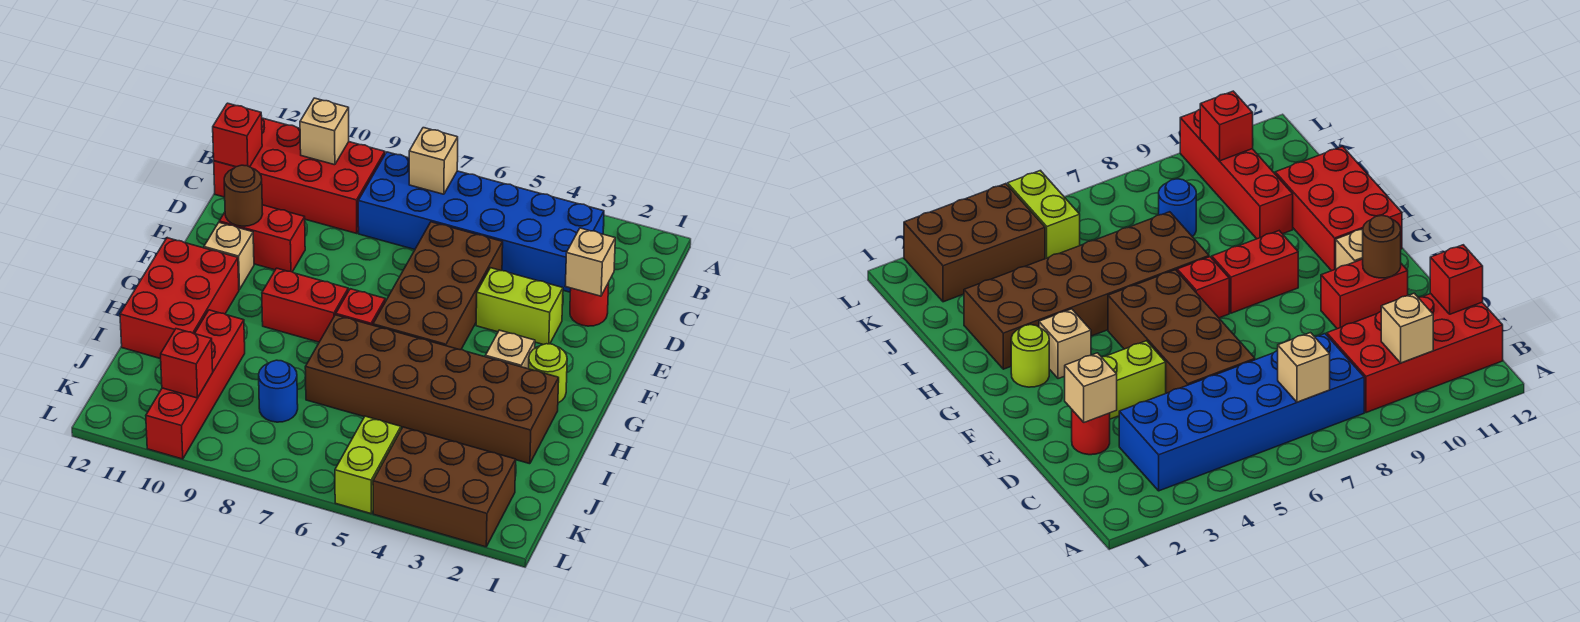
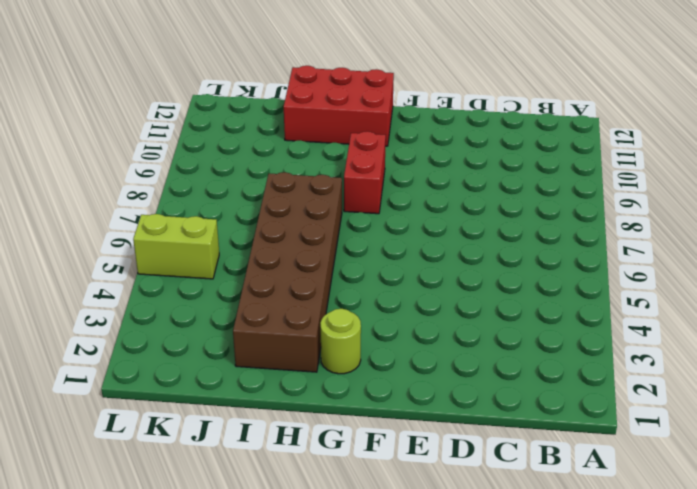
none -> blue brick B3:C8 level 1
none -> red brick B9:C12 level 1
none -> red round brick D2 level 1

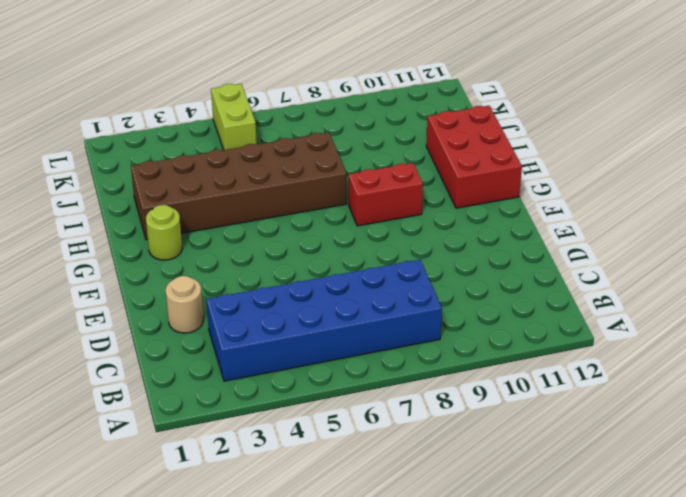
tan round brick D2 level 1 -> red round brick D2 level 1
none -> red brick B9:C12 level 1
none -> brown brick D5:G6 level 1
none -> lime brick E3:E4 level 1

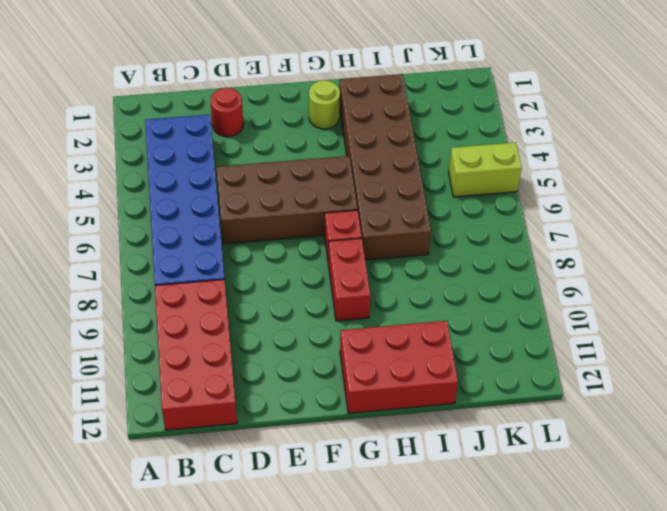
none -> lime brick E3:E4 level 1
none -> red brick E10:E11 level 1
none -> tan brick F11 level 1

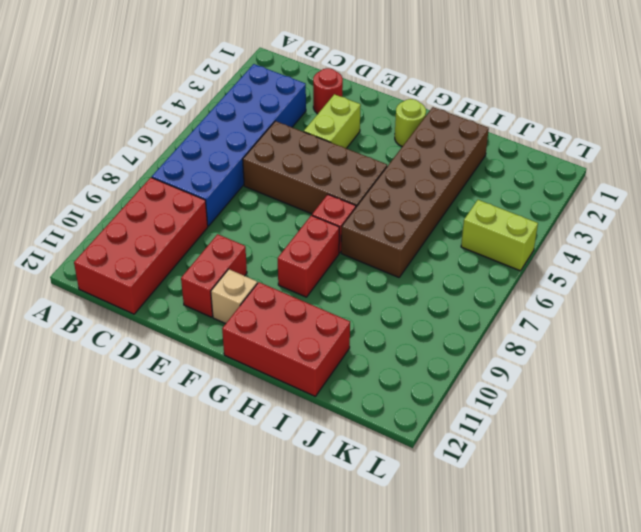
none -> tan brick G3 level 1
none -> red brick I10:L10 level 1
none -> blue round brick J8 level 1

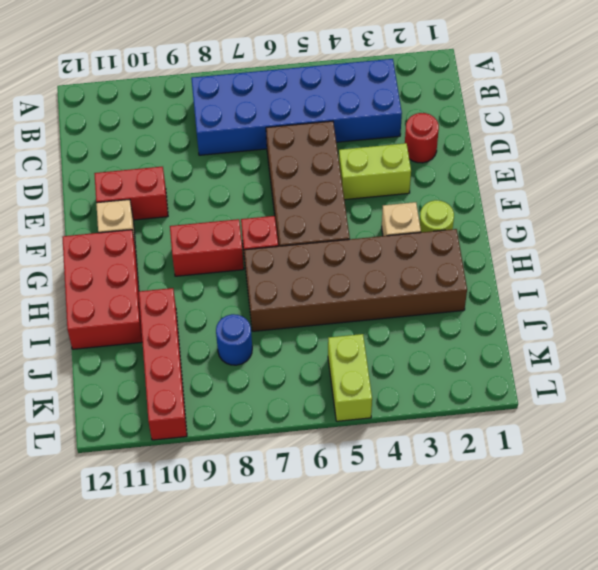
none -> red brick B9:C12 level 1
none -> brown brick K2:L4 level 1
none -> tan brick B7 level 2

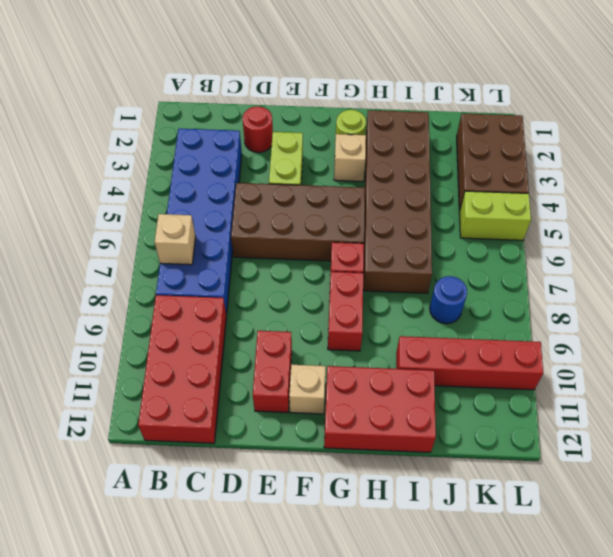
none -> tan brick B10 level 2
none -> red brick C12 level 2
none -> tan brick D2 level 2

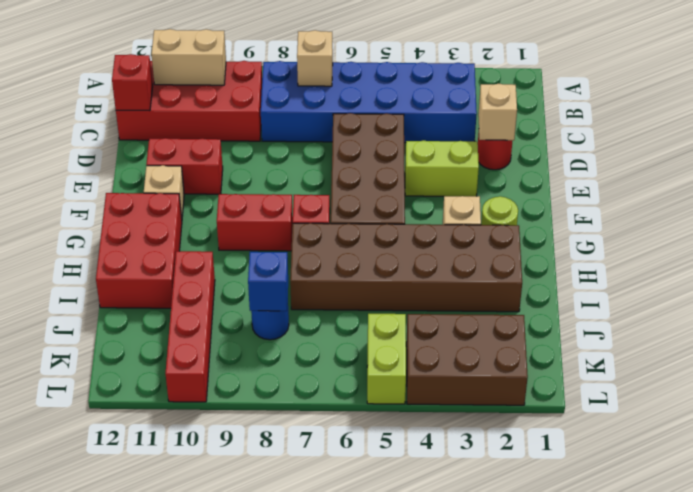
tan brick B10:B11 level 2 -> tan brick B10 level 2
blue brick J8 level 2 -> none
none -> brown round brick E11 level 2
none -> red brick K10 level 2

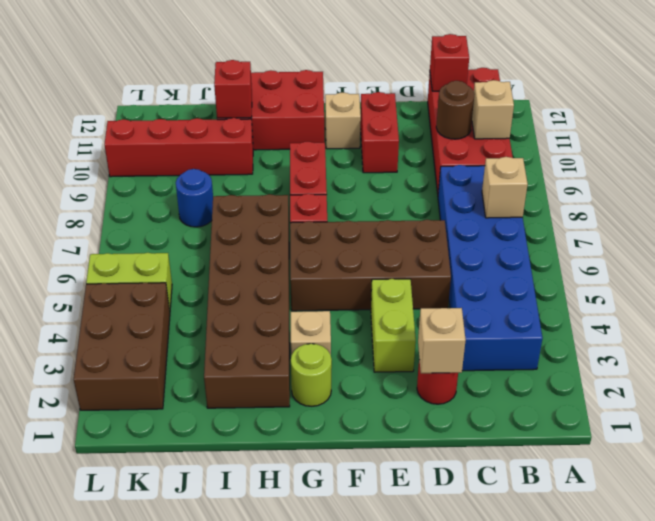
brown round brick C10 level 2 -> brown round brick E11 level 2
red brick I11 level 2 -> red brick K10 level 2

